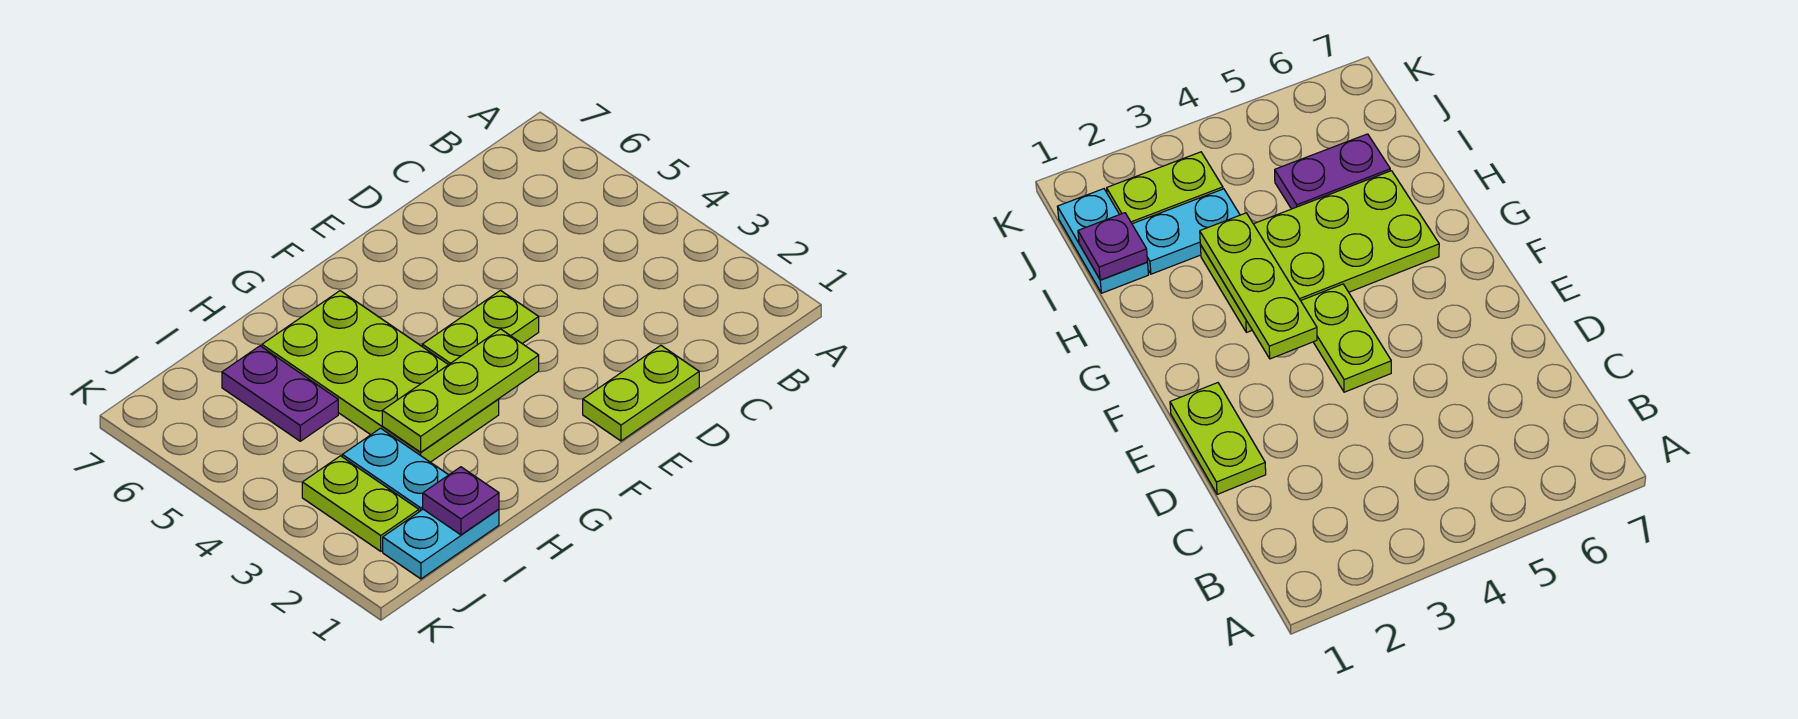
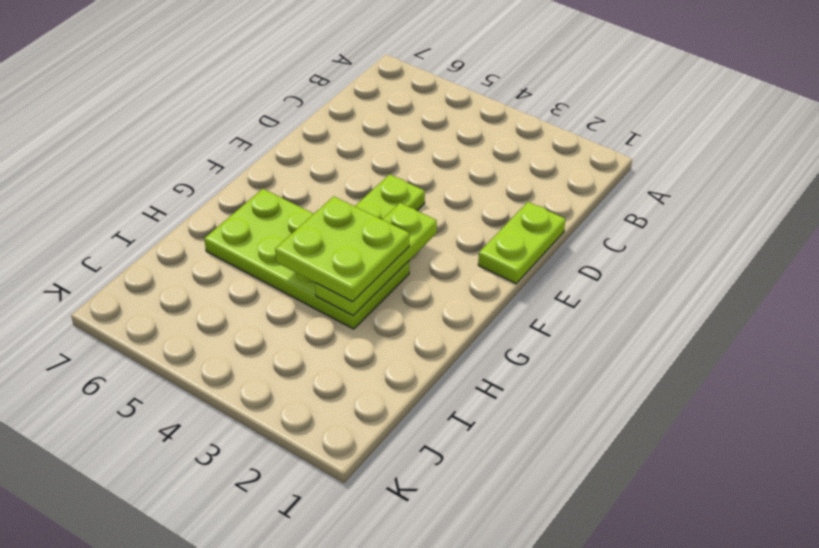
lime plate G3:H4 level 3 -> none
none -> cyan plate I1:J1 level 1
none -> cyan plate I2:I3 level 1

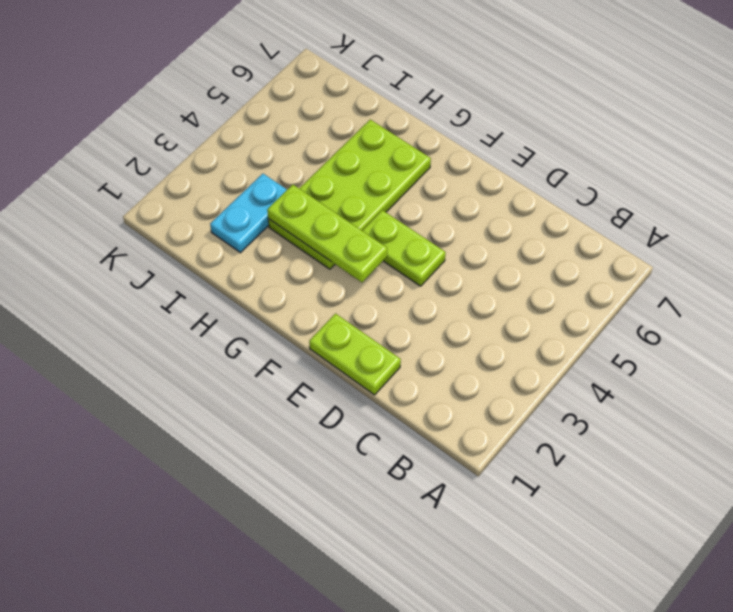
none -> cyan plate I1:J1 level 1
none -> purple plate I5:I6 level 1

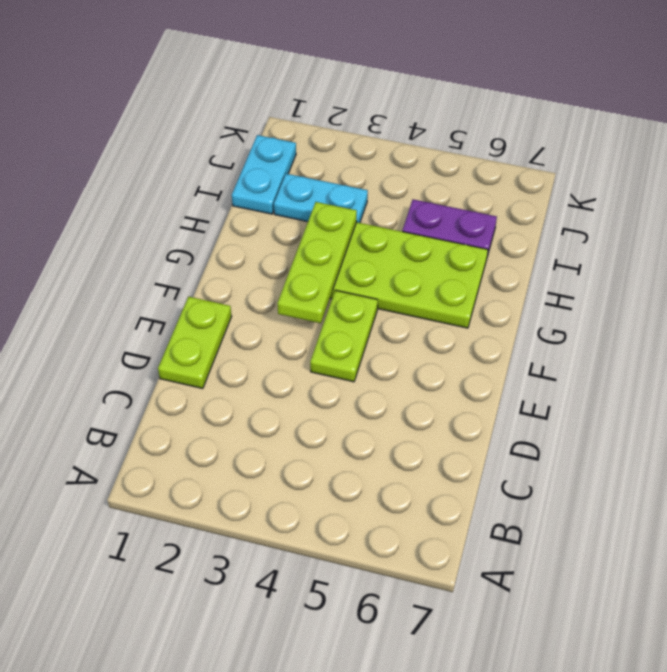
none -> lime plate J2:J3 level 1
none -> purple plate I1 level 2

